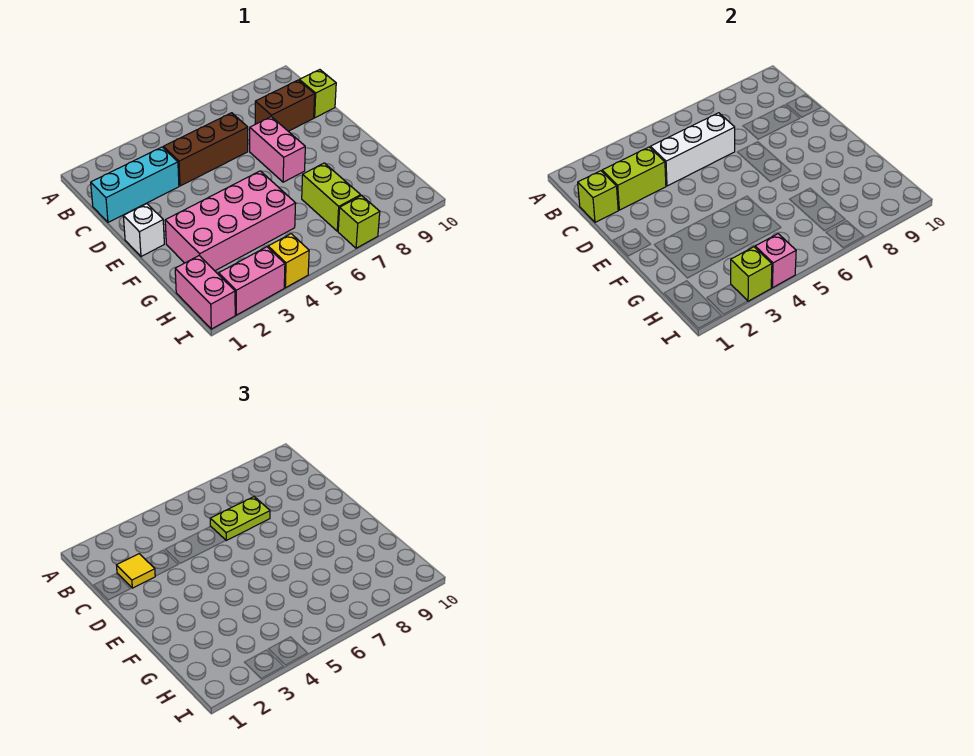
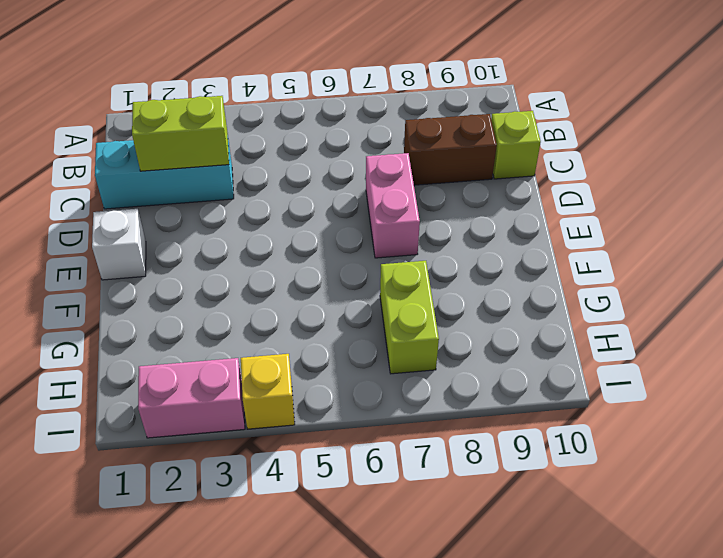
none -> brown brick C4:C6 level 1
none -> pink brick F2:G5 level 1
none -> pink brick H1:I1 level 1

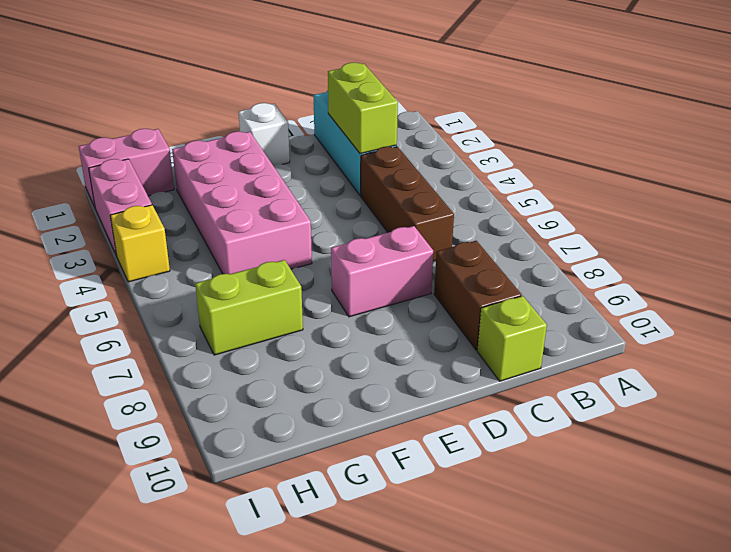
none -> lime brick I7 level 1
none -> lime brick C1 level 2
none -> white brick C4:C6 level 2

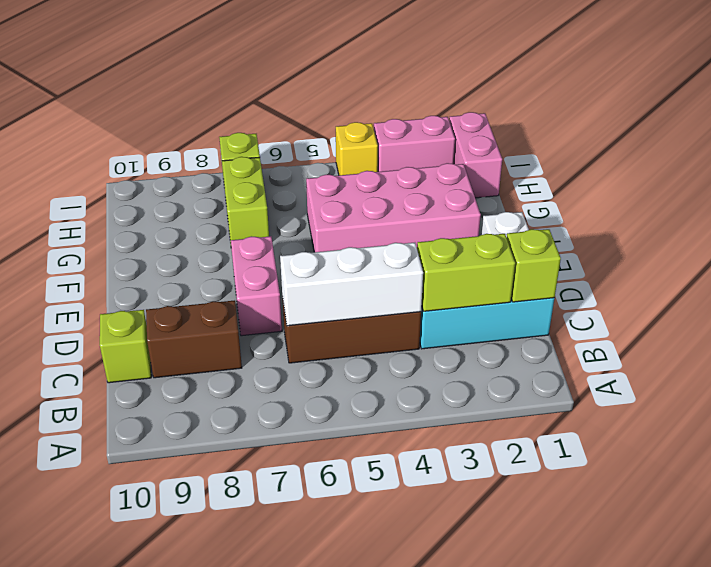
none -> lime brick I3 level 2
none -> pink brick I4 level 2
none -> yellow tile C2 level 3

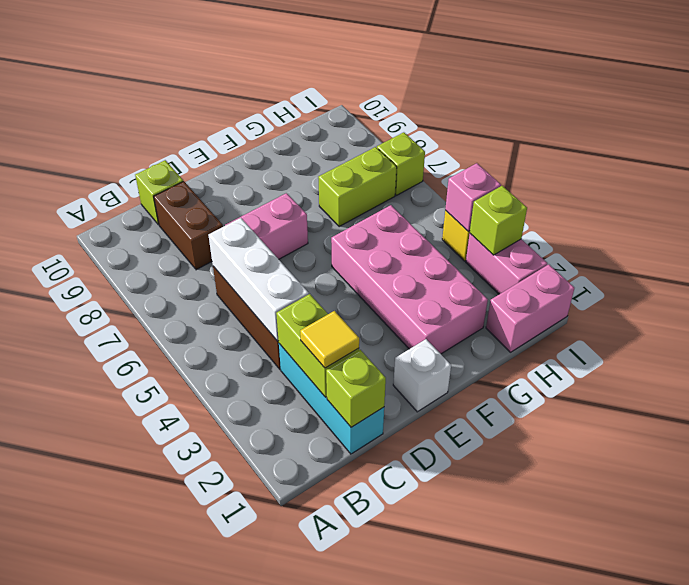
none -> lime plate C6:C7 level 3

